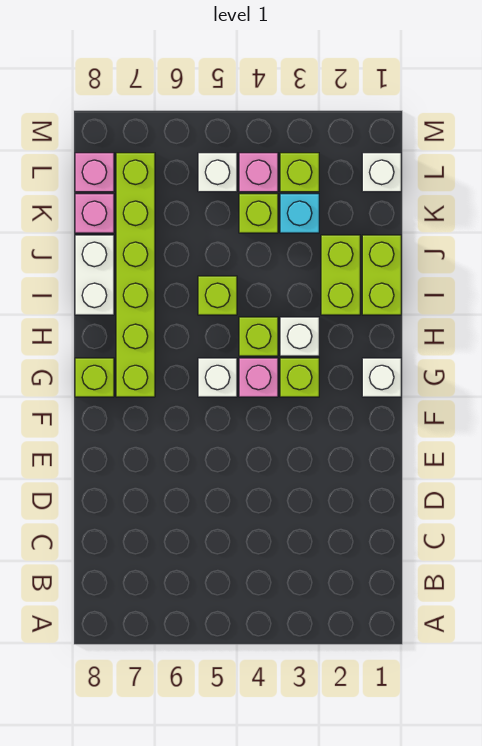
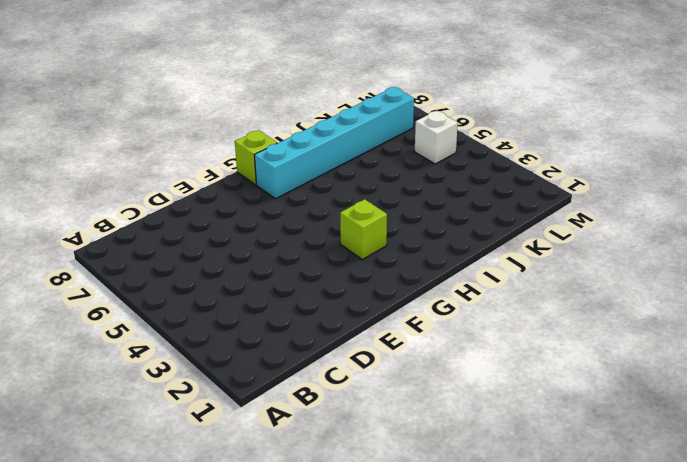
cyan brick G7:L7 level 1 -> lime brick G7:L7 level 1
none -> white brick G1 level 1
none -> pink brick G4 level 1
none -> white brick G5 level 1

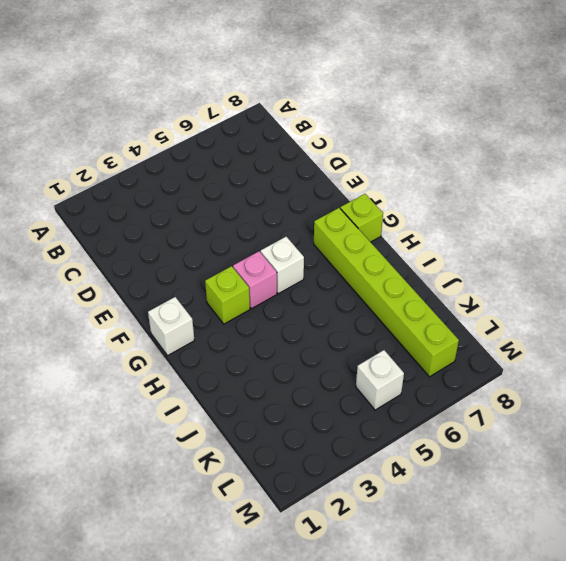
none -> white brick H3 level 1
none -> lime brick H4 level 1
none -> lime brick I1:J1 level 1

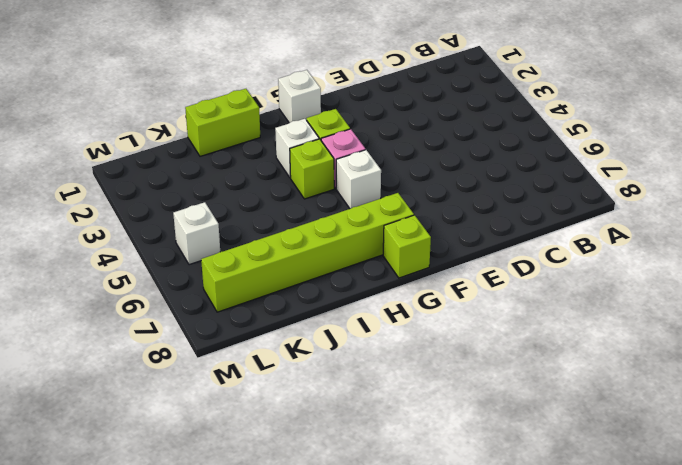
none -> lime brick I2:J2 level 1
none -> lime brick I5 level 1
none -> white brick I8:J8 level 1

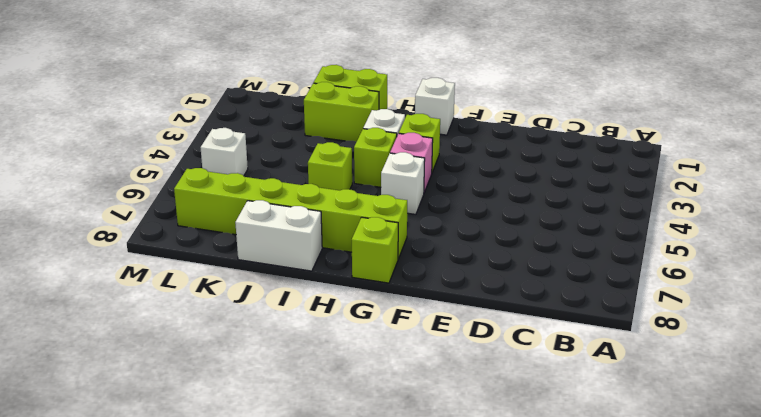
none -> cyan brick K3 level 1
none -> lime brick K4 level 1
none -> pink brick K8 level 1

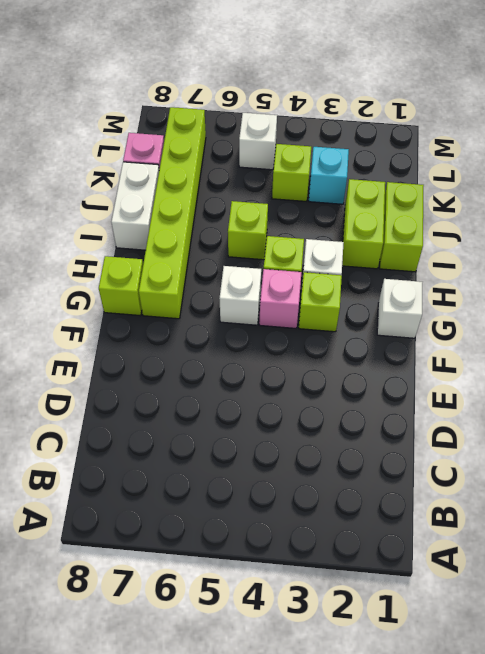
none -> white brick L1 level 1
none -> lime brick L3 level 1
none -> pink brick L4 level 1

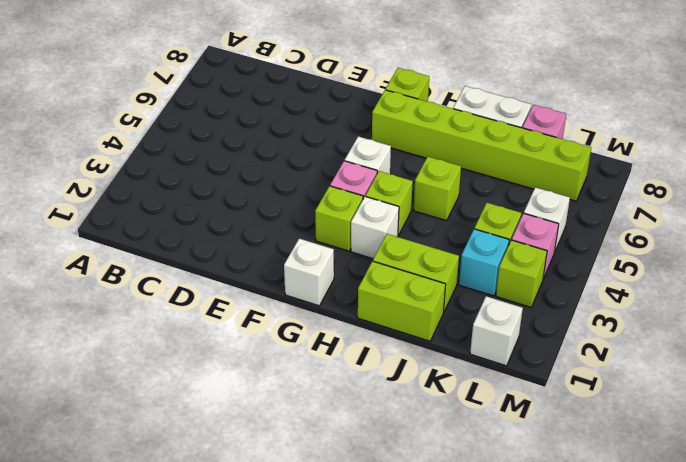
none -> pink brick L8 level 1

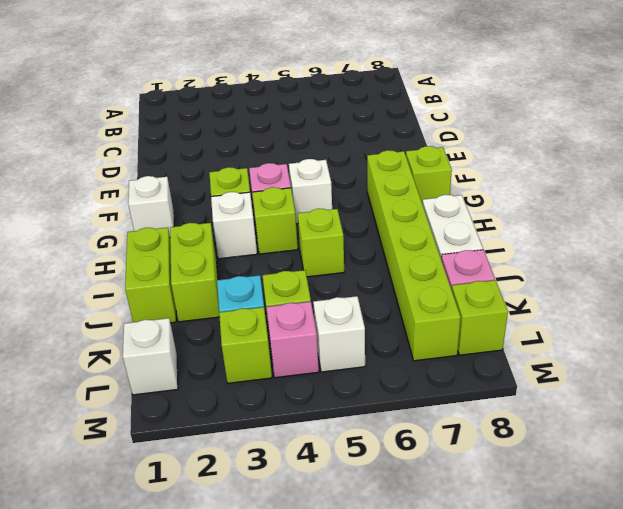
lime brick L8 level 1 -> pink brick L8 level 1

